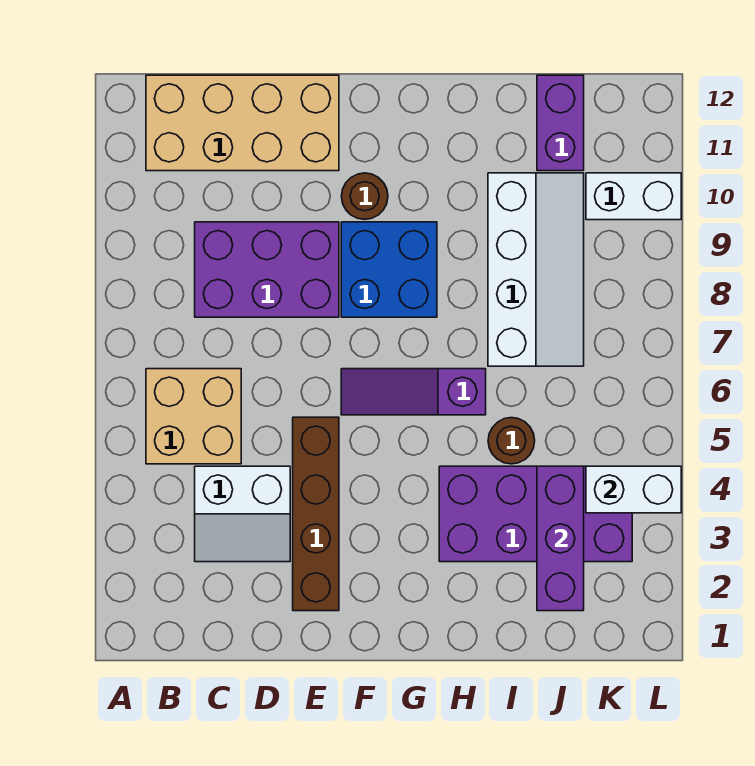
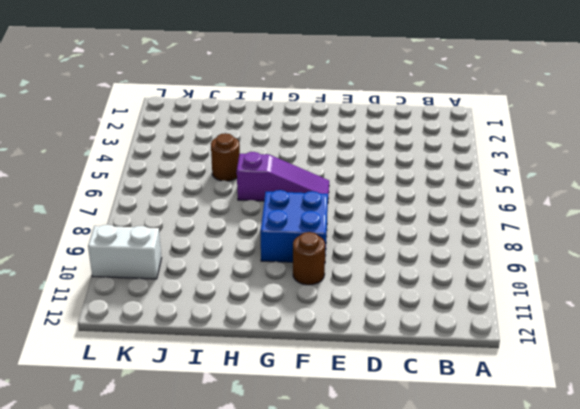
none -> tan brick B5:C6 level 1
none -> tan brick B11:E12 level 1
none -> white slope C3:D4 level 1 top 4

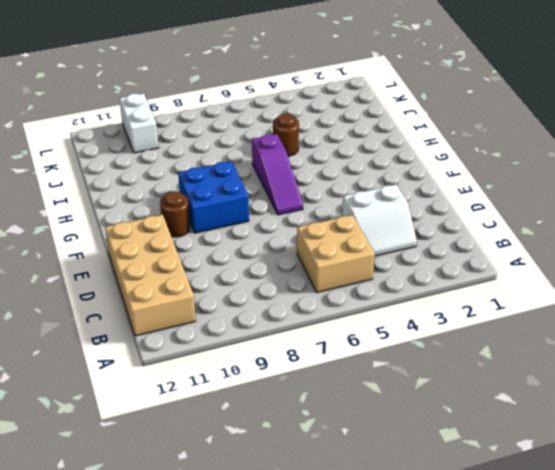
white slope C3:D4 level 1 top D -> white slope C3:D4 level 1 top 4
none -> purple brick C8:E9 level 1
none -> brown brick E2:E5 level 1
none -> purple brick H3:K4 level 1

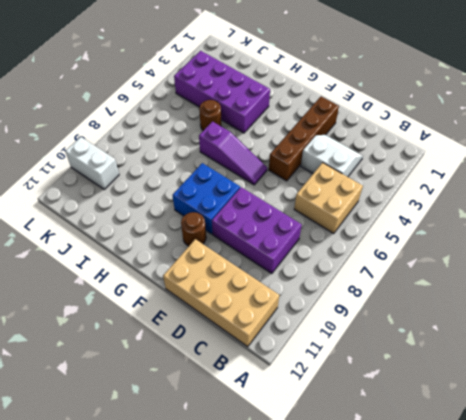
none -> white slope I7:J10 level 1 top I
none -> purple brick J11:J12 level 1
none -> purple brick J2:J4 level 2

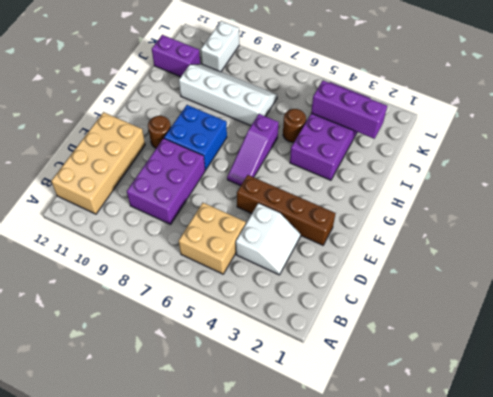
none -> white brick K4:L4 level 2

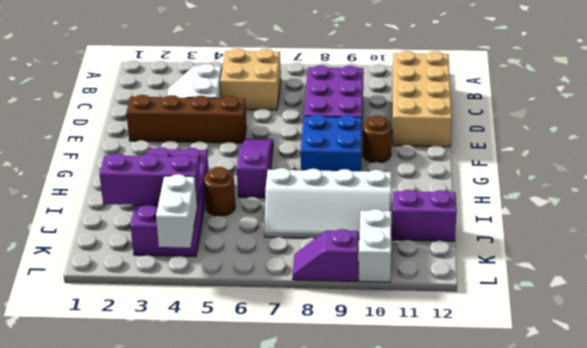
purple slope L8:L9 level 1 top 9 -> none

